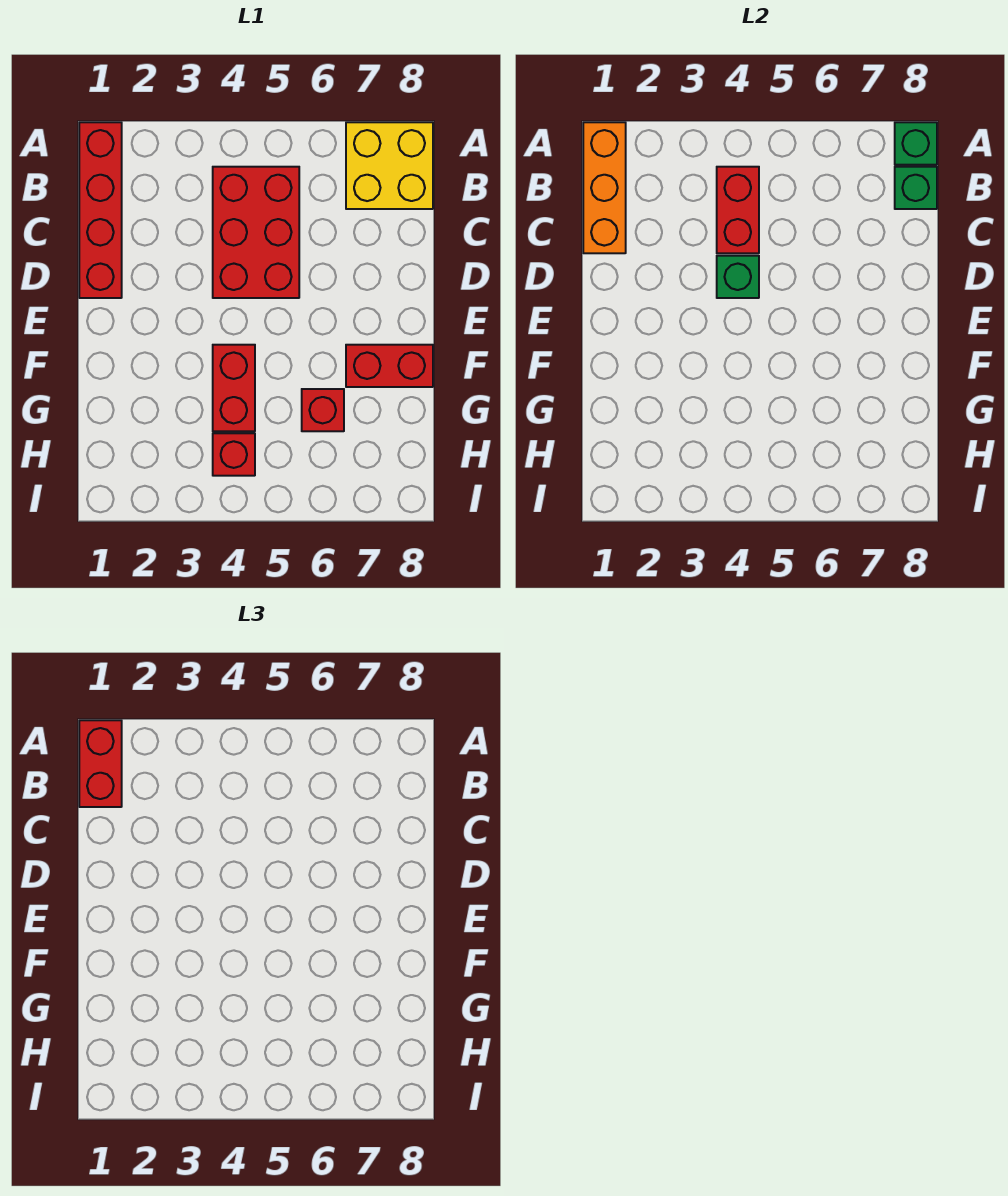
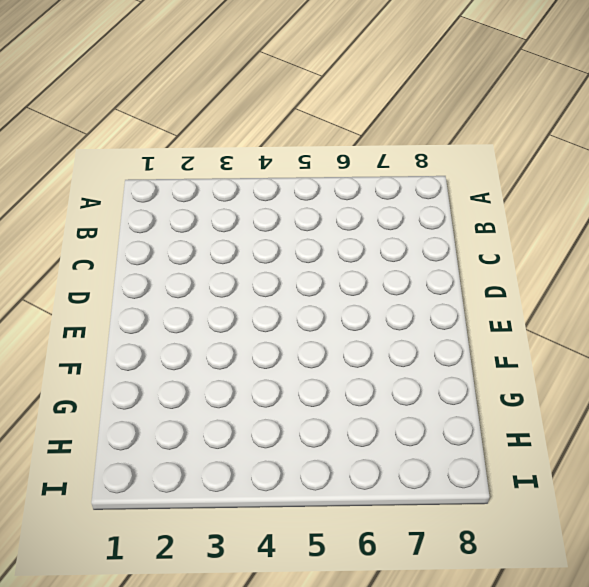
none -> red brick A1:D1 level 1
none -> yellow brick A7:B8 level 1
none -> red brick B4:D5 level 1

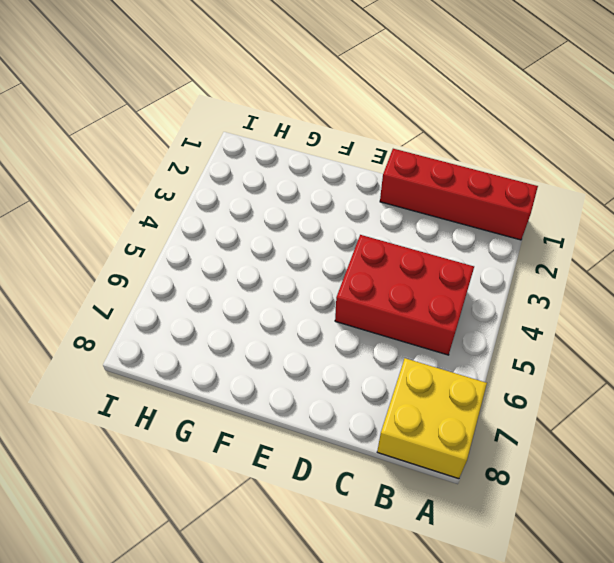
none -> red brick F4:G4 level 1
none -> red brick F7:F8 level 1
none -> red brick G6 level 1

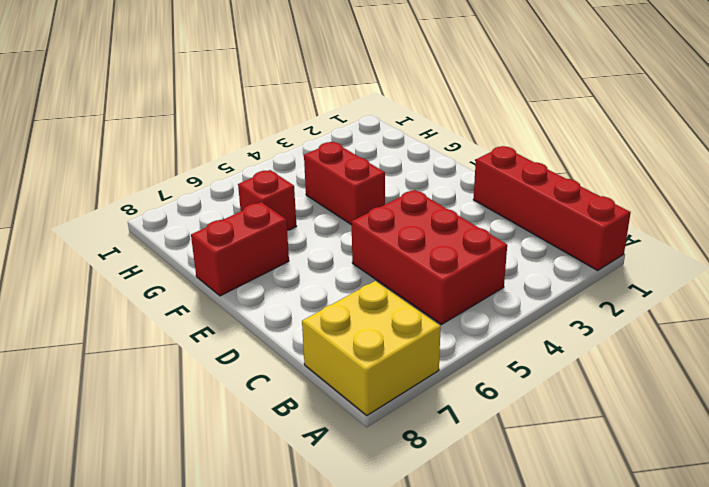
none -> red brick H4 level 1
none -> orange brick A1:C1 level 2
none -> green brick A8 level 2

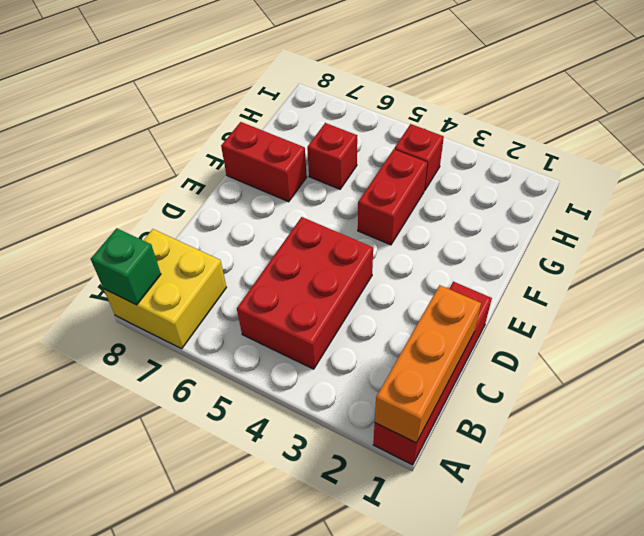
none -> red brick B4:C4 level 2
none -> green brick B8 level 2
none -> green brick D4 level 2

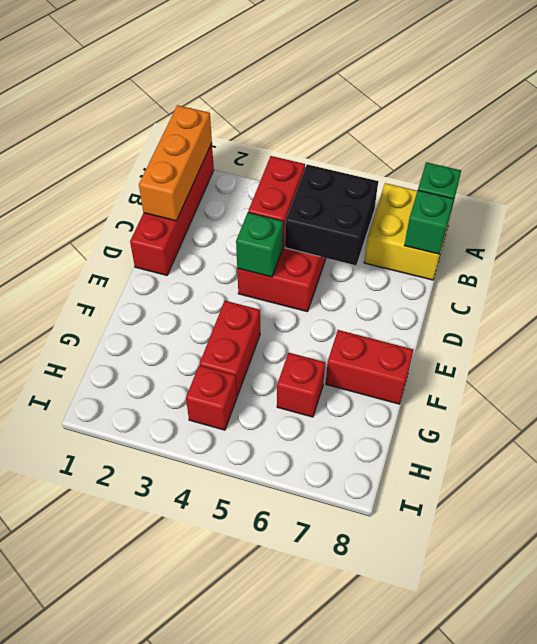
black brick B5:C6 level 2 -> none
none -> red brick A1:B1 level 3

